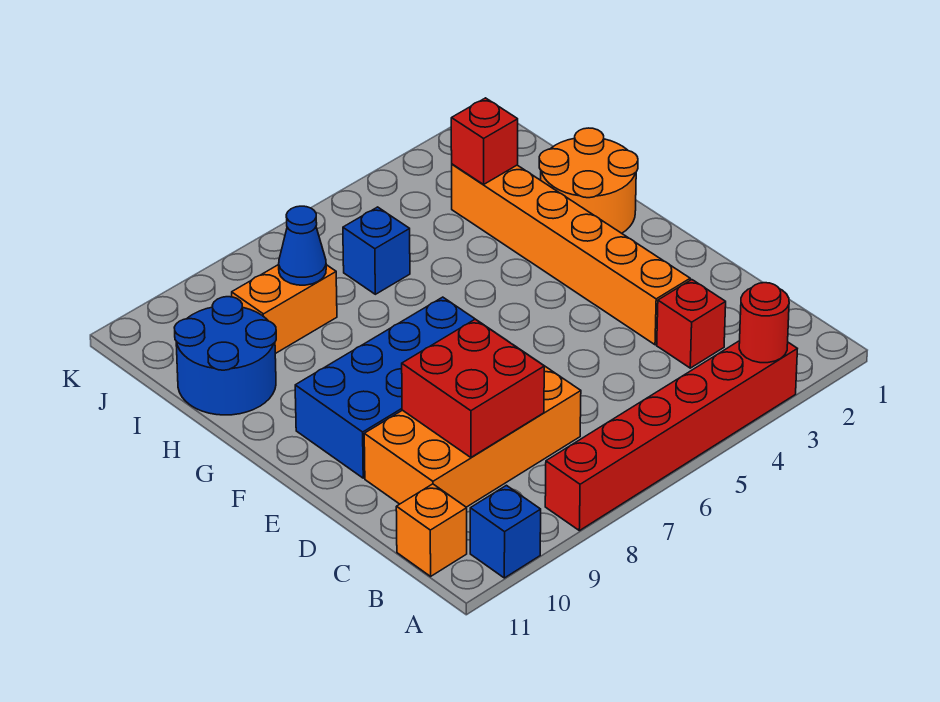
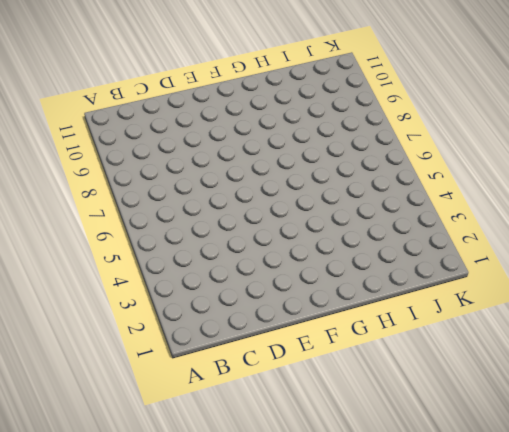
none -> red brick A3:A8 level 1
none -> blue brick A10 level 1
none -> orange brick B11 level 1

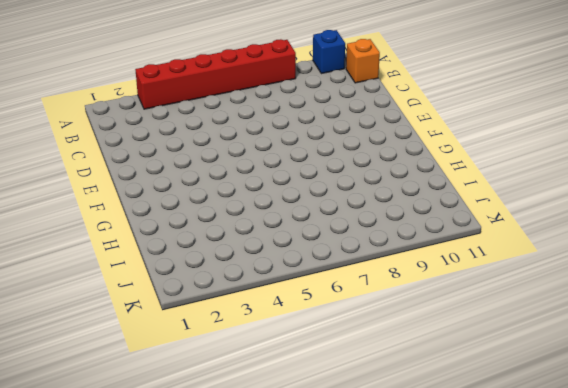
none -> red brick C3 level 1
none -> orange brick C7:D10 level 1
none -> orange brick D3:I3 level 1

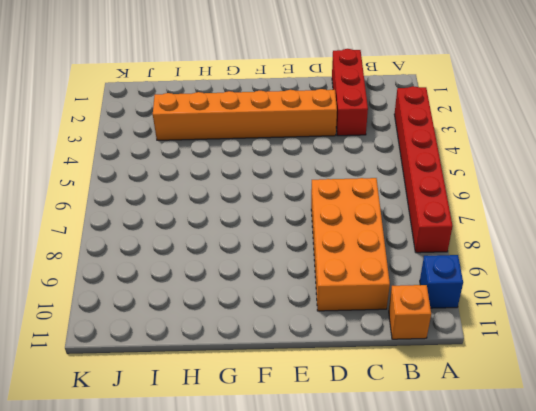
red brick C1:C3 level 1 -> red brick C3 level 1
none -> blue brick E7:F10 level 1
none -> orange round brick G1:H2 level 1
none -> blue round brick H10:I11 level 1

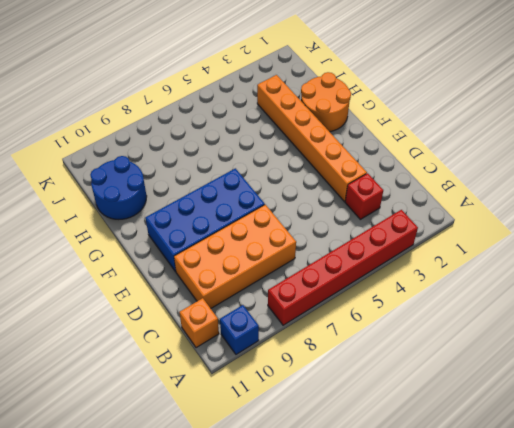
none -> blue brick I6 level 1
none -> orange brick I8:I9 level 1
none -> red round brick A3 level 2

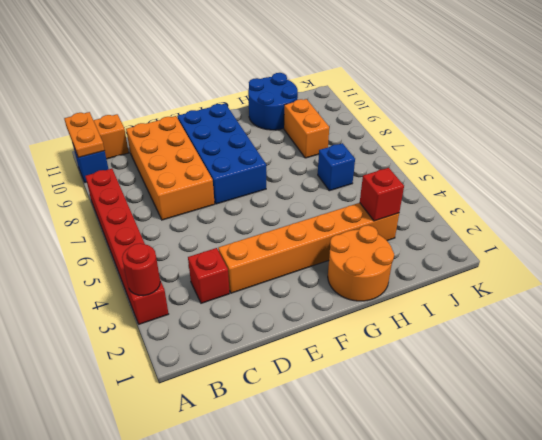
orange plate A10:A11 level 2 -> none
none -> red brick C8:D9 level 2
none -> blue cone I8 level 2

